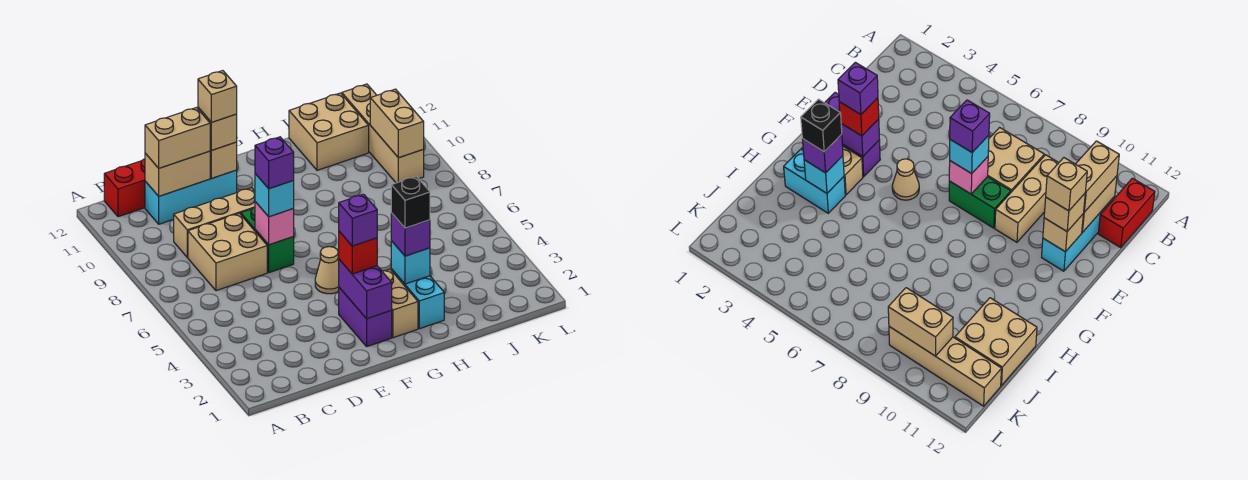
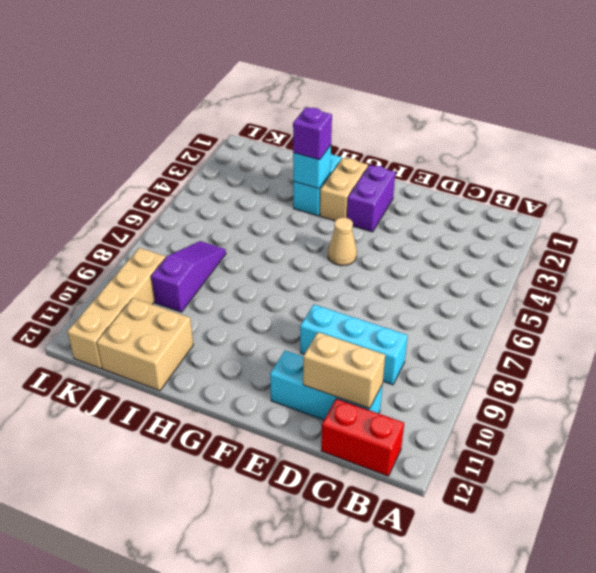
cyan brick C9:E9 level 1 -> tan brick C9:E9 level 1
purple slope J7:J9 level 1 top 9 -> none
none -> tan brick C7:D8 level 1
none -> green brick E7:E8 level 1
none -> pink brick E7 level 2

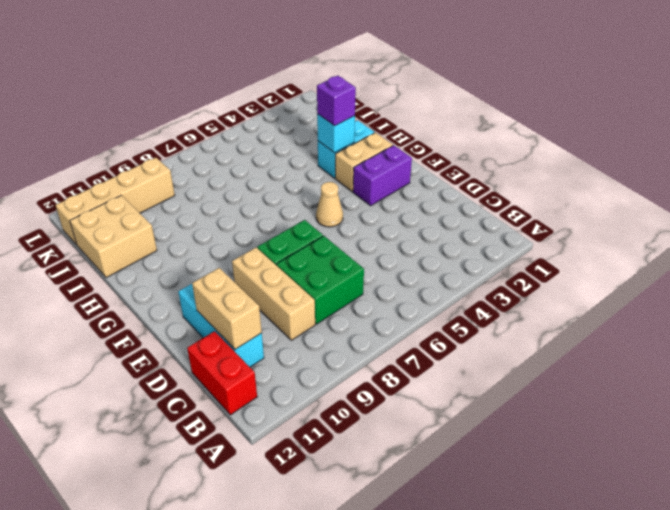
green brick C7:D8 level 1 -> tan brick C7:D8 level 1
none -> pink brick E7 level 2
none -> tan brick E11 level 2
none -> purple brick F2:F3 level 2

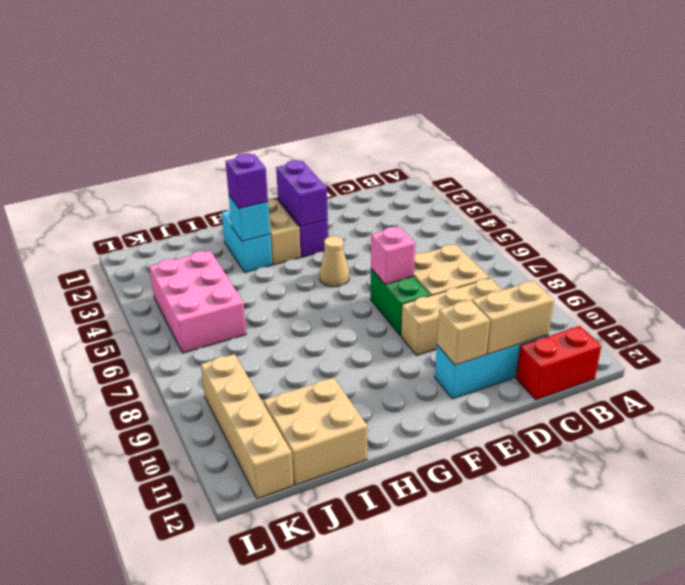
pink brick J4:K6 level 1 -> none
none -> tan brick K9:K10 level 2
none -> tan brick C11:D11 level 3
none -> cyan brick E7 level 3

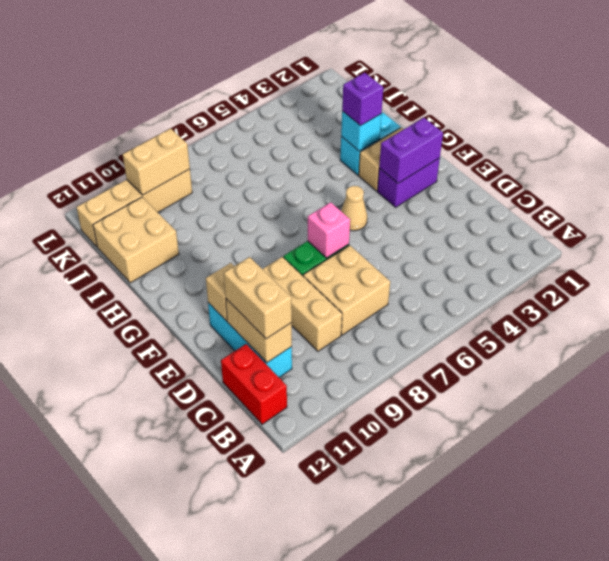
none -> cyan brick E7 level 3
none -> tan brick E11 level 3
none -> red brick F3 level 3

